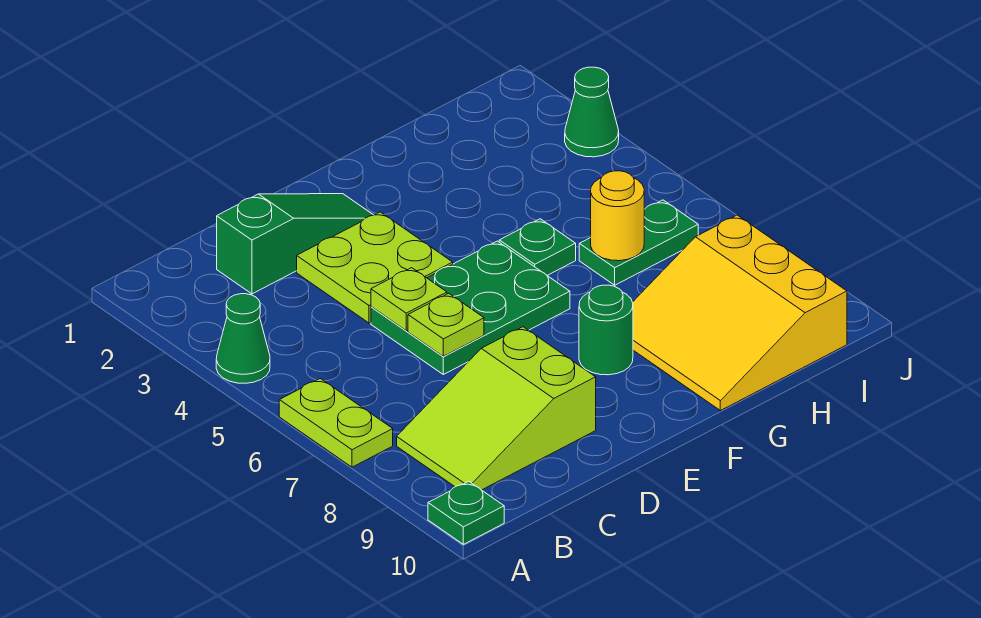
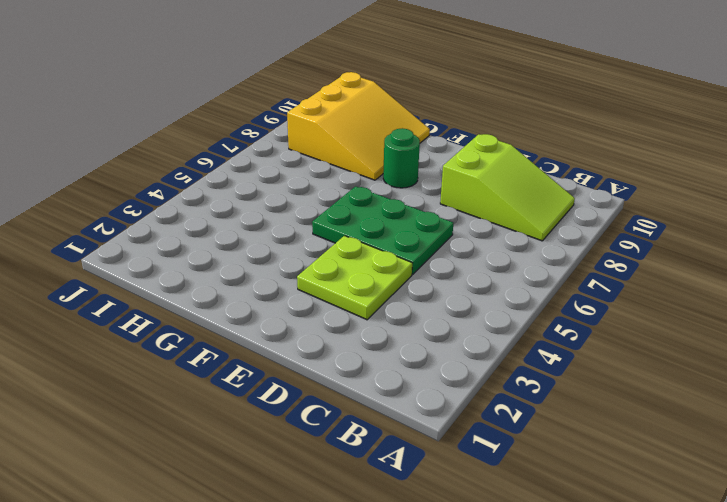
none -> green cone A4 level 1
none -> lime plate A6:A7 level 1
none -> green plate A10 level 1

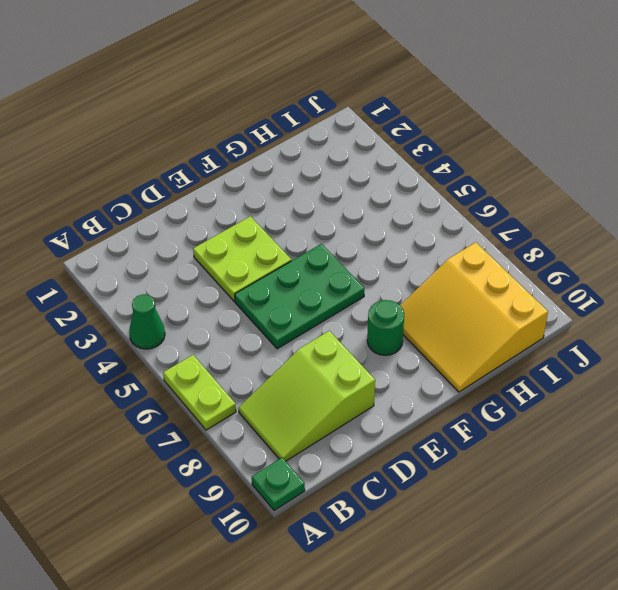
none -> green slope C2:E2 level 1 top C
none -> green plate G5 level 1
none -> green plate H6:I6 level 1

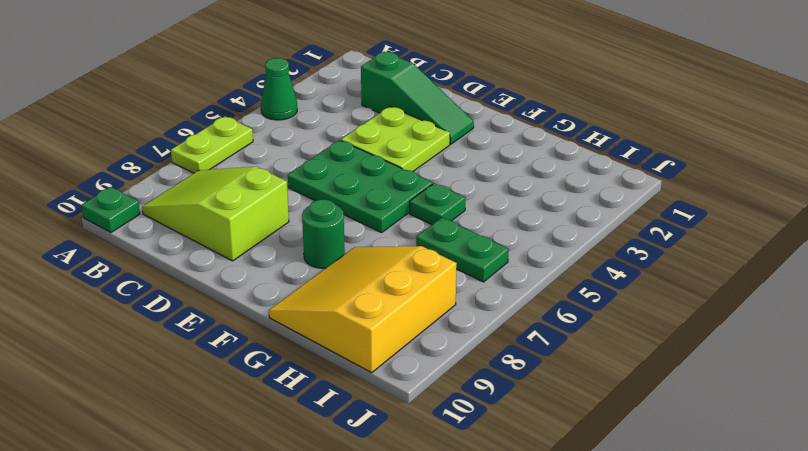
none -> green cone J3 level 1
none -> lime plate D5 level 2
none -> lime plate D6 level 2

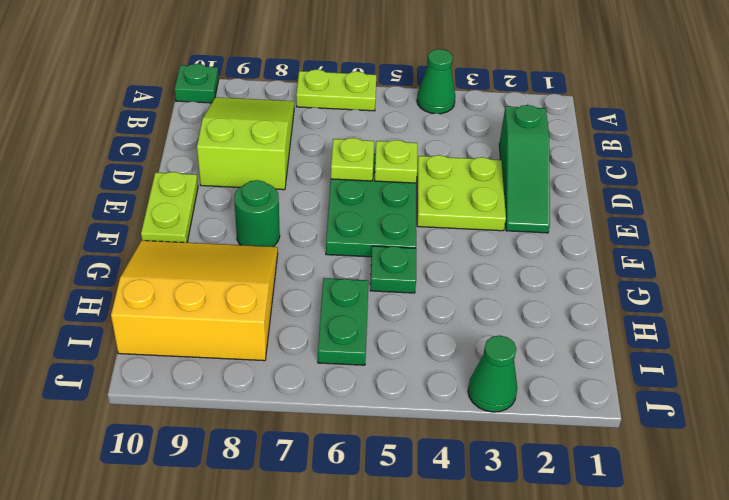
lime plate E10:F10 level 1 -> none
none -> yellow round brick H6 level 2

